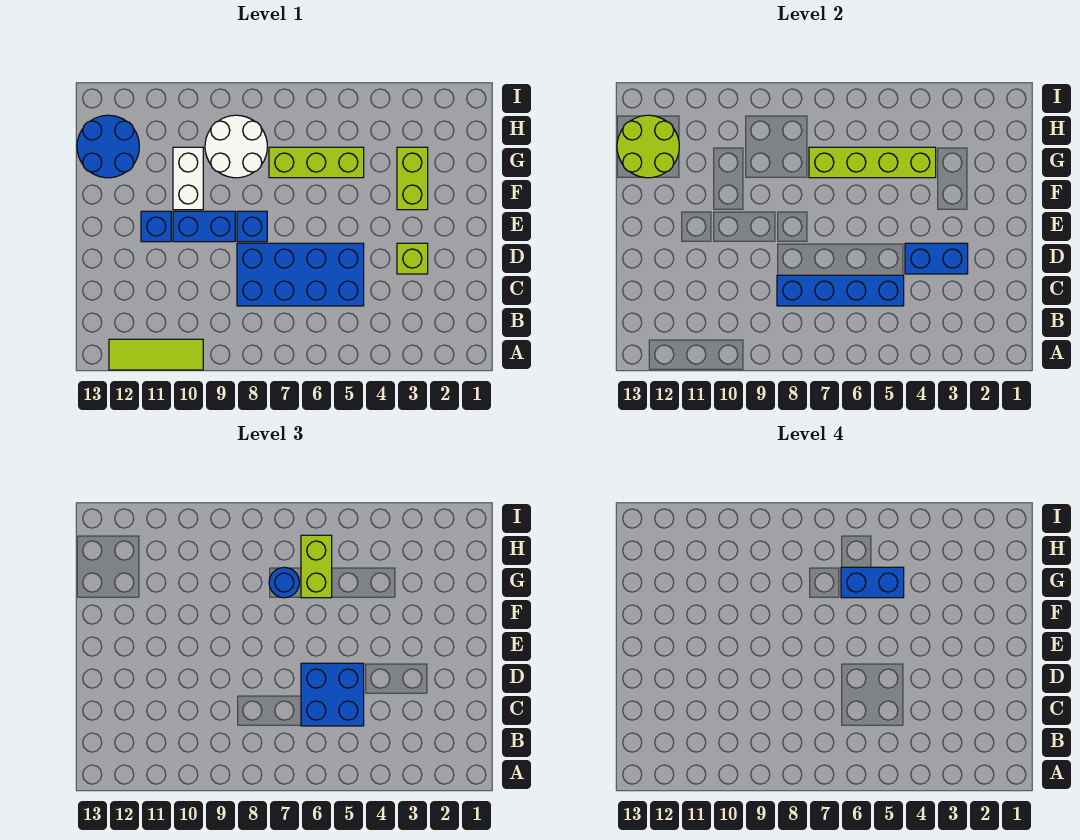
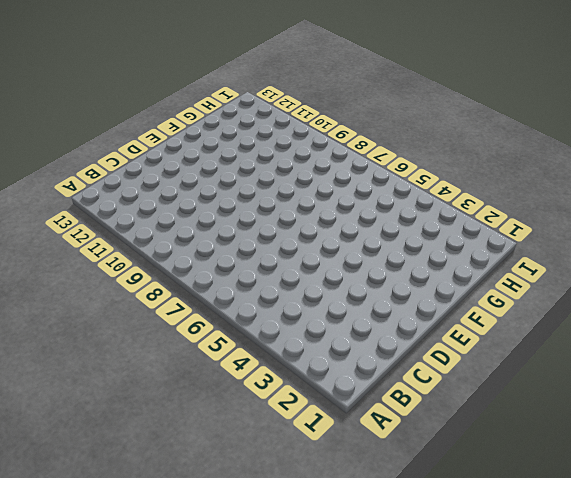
none -> lime tile A10:A12 level 1
none -> blue brick C5:D8 level 1
none -> lime brick D3 level 1

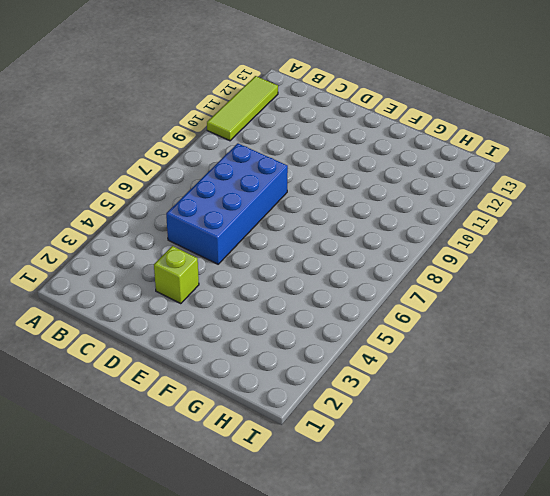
none -> blue brick E8 level 1
none -> blue brick E9:E10 level 1
none -> blue brick E11 level 1

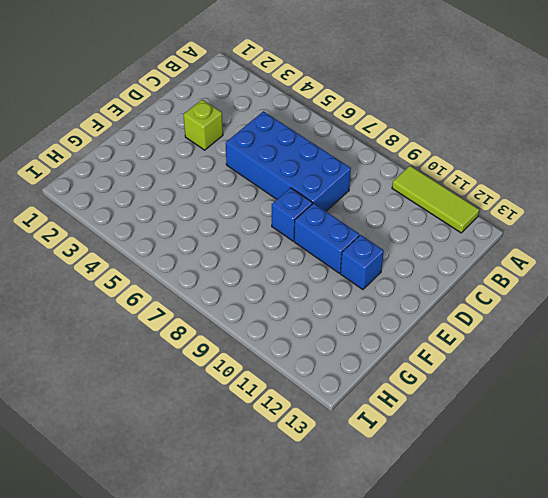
none -> lime brick F3:G3 level 1
none -> white brick F10:G10 level 1
none -> lime brick G5:G7 level 1

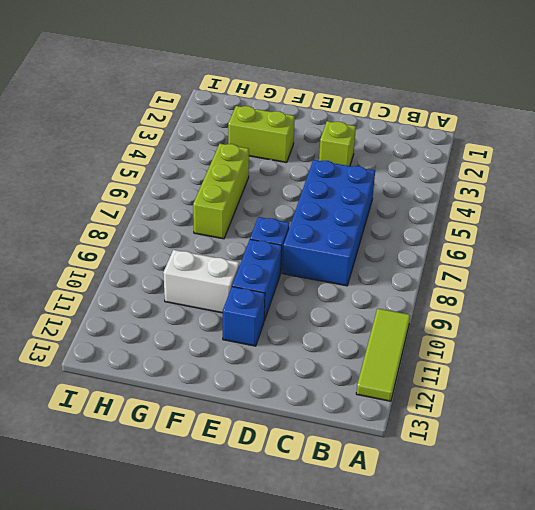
none -> white round brick G8:H9 level 1
none -> blue round brick G12:H13 level 1
none -> blue brick C5:C8 level 2

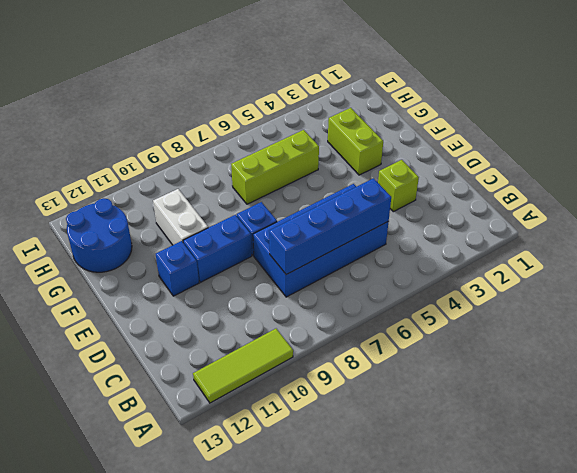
none -> white round brick G8:H9 level 1
none -> blue brick D3:D4 level 2
none -> lime brick G4:G7 level 2

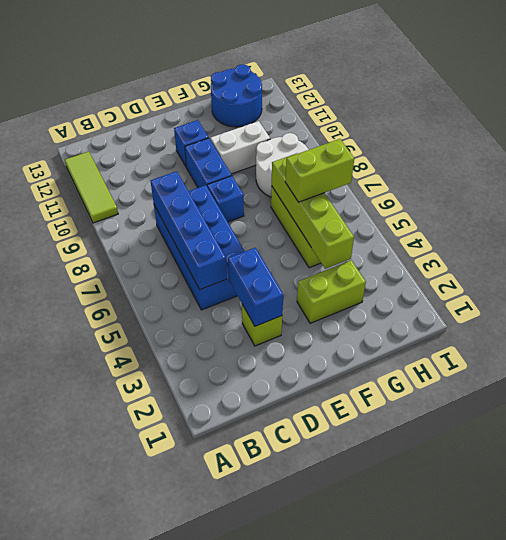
none -> lime round brick G12:H13 level 2
none -> blue brick C5:D6 level 3
none -> blue round brick G7 level 3

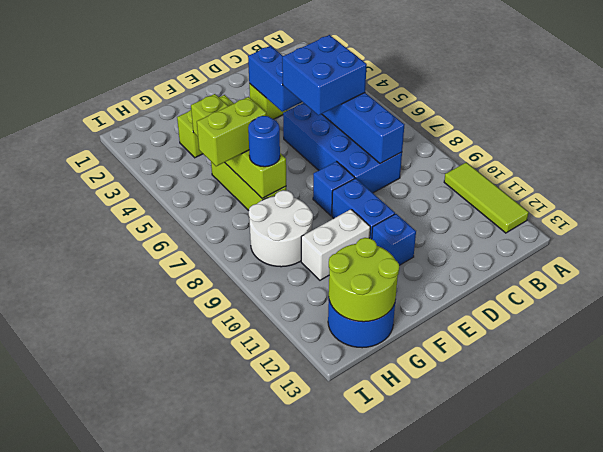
none -> blue brick G5:G6 level 4

